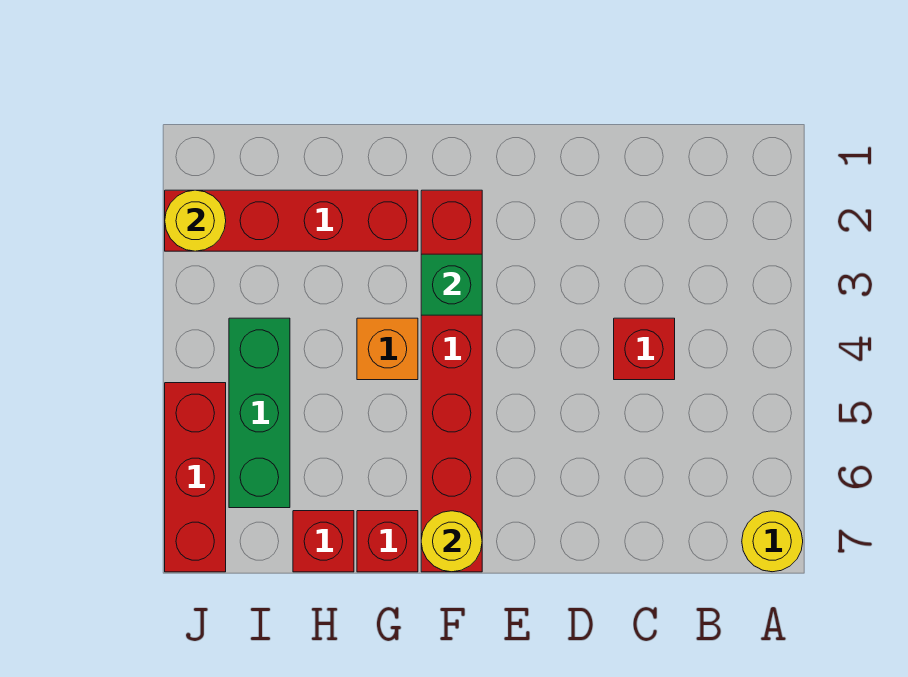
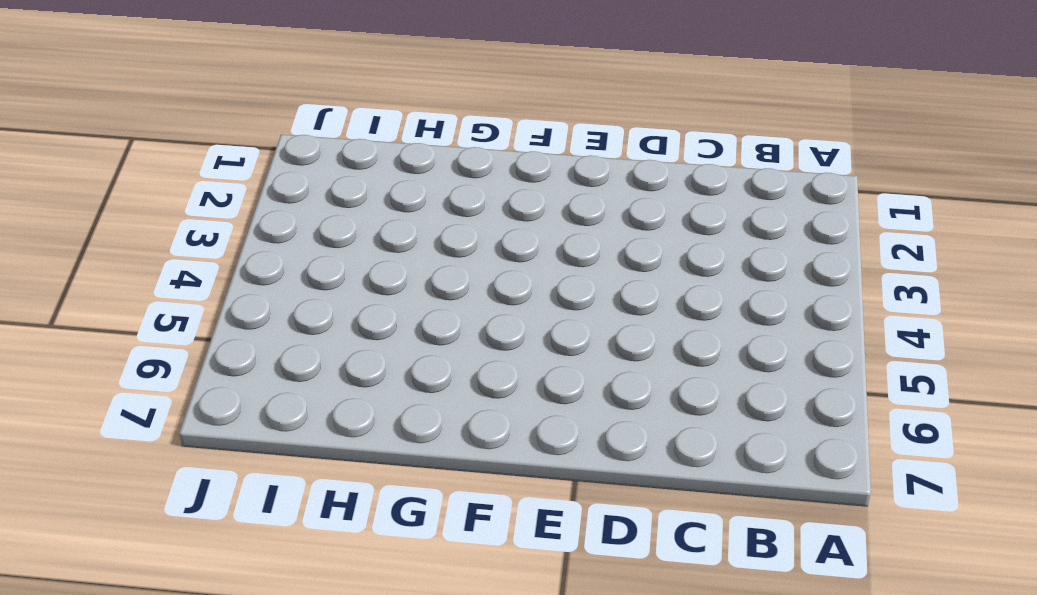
none -> yellow round brick A7 level 1
none -> red brick C4 level 1
none -> red brick F2:F7 level 1

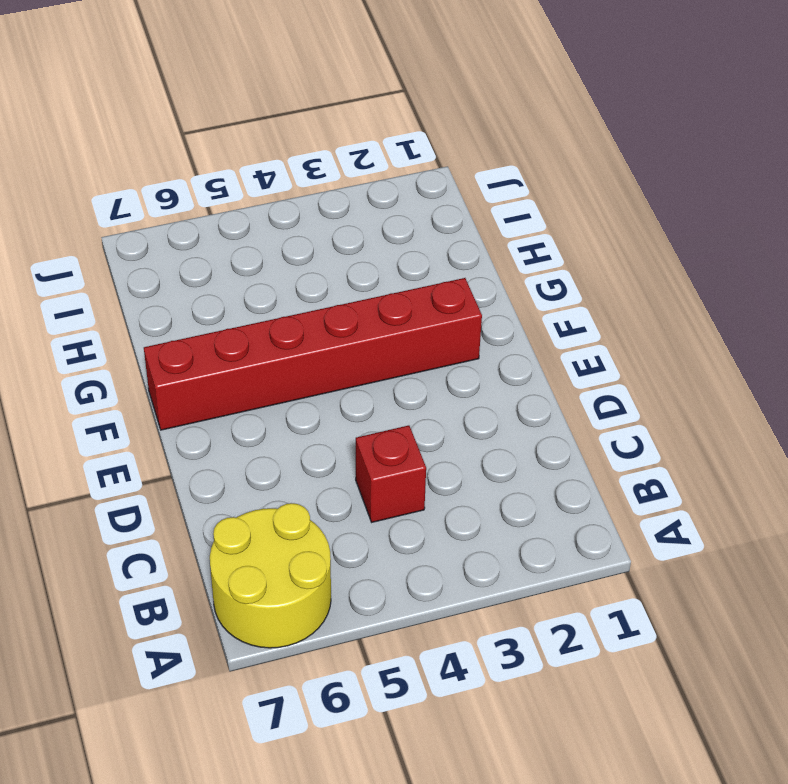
yellow round brick A6:B7 level 1 -> yellow round brick A7 level 1
none -> red brick G2:J2 level 1
none -> orange brick G4 level 1
none -> red brick G7 level 1

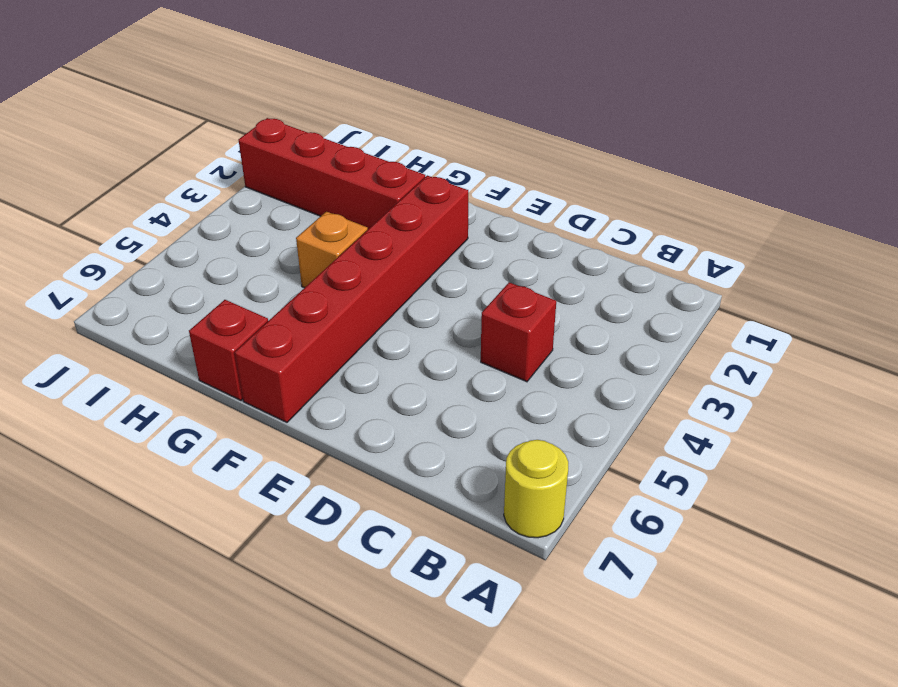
none -> red brick H7 level 1
none -> green brick I4:I6 level 1
none -> red brick J5:J7 level 1

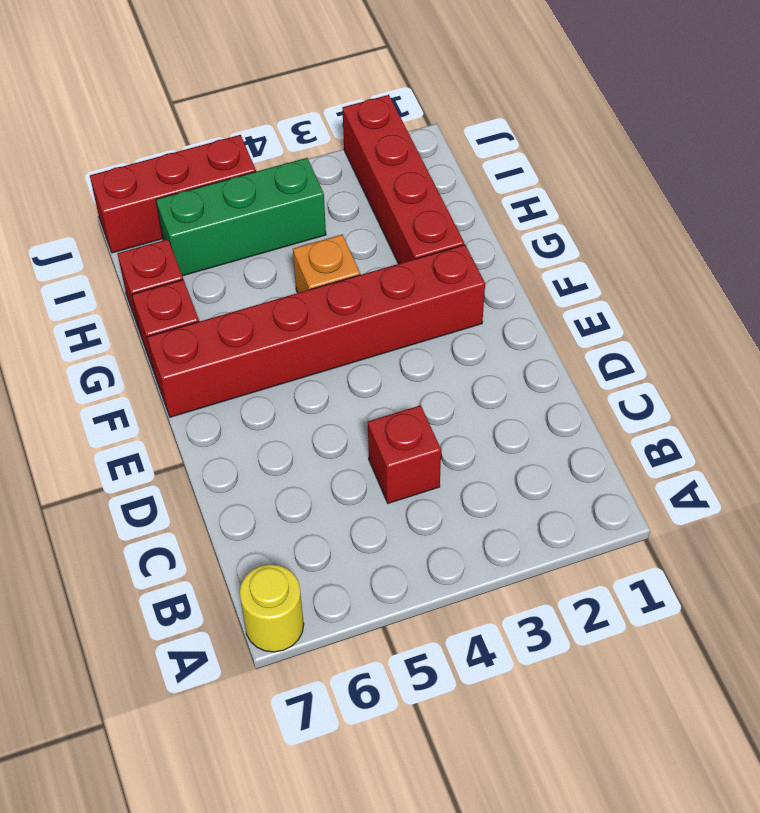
none -> green brick F3 level 2
none -> yellow round brick F7 level 2
none -> yellow round brick J2 level 2

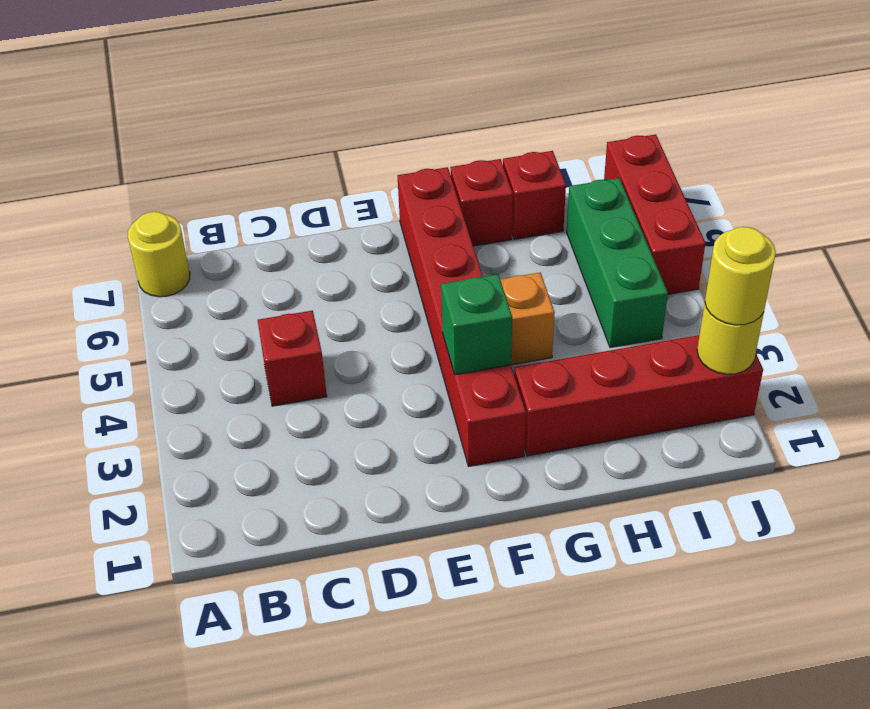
yellow round brick J2 level 3 -> yellow round brick F7 level 2

